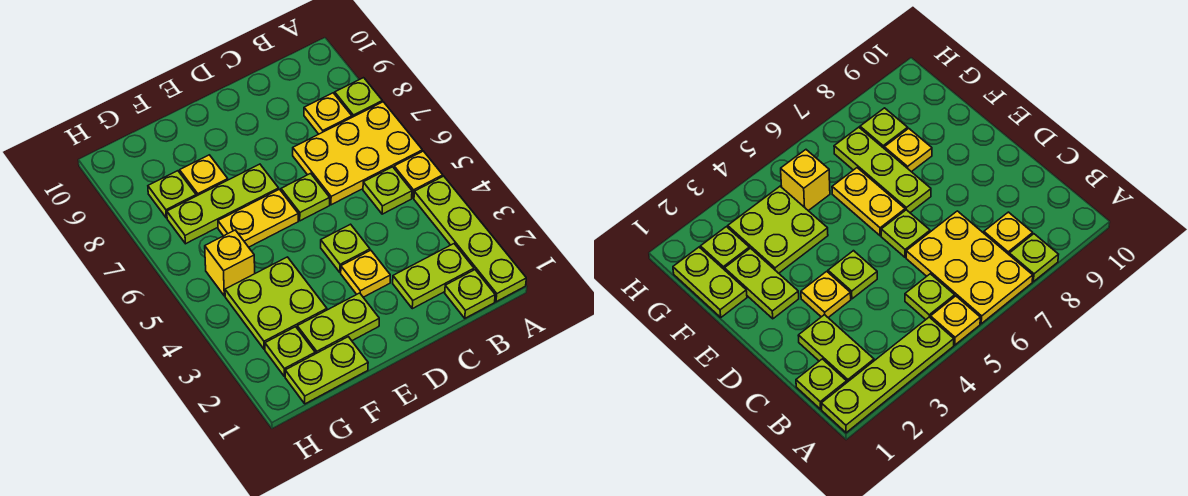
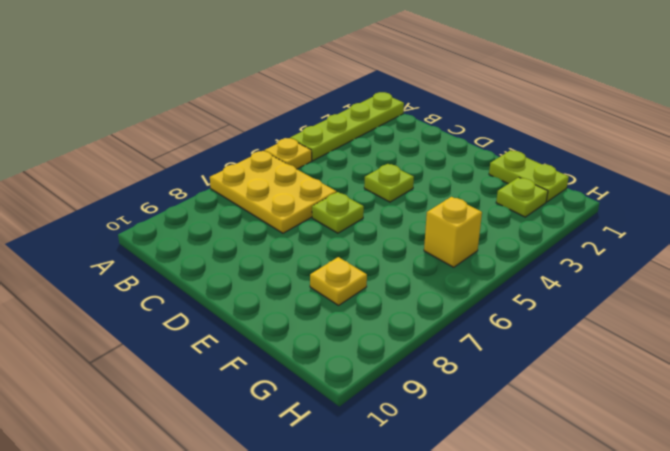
none -> lime plate A8 level 1
none -> lime plate B1 level 1
none -> lime plate B2:C2 level 1

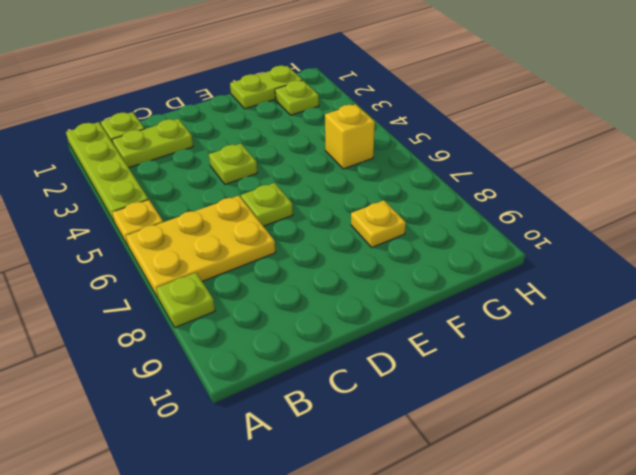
none -> lime plate B5 level 1
none -> yellow plate B8 level 1
none -> yellow plate D3 level 1

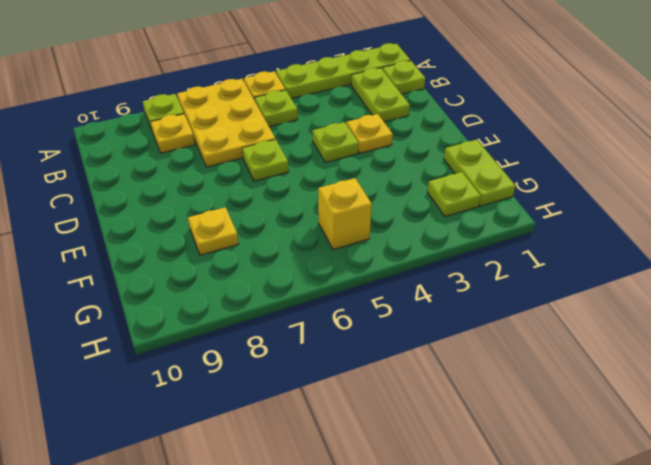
none -> lime plate E2:F2 level 1
none -> yellow plate E6:F6 level 1
none -> lime plate E7:G7 level 1

